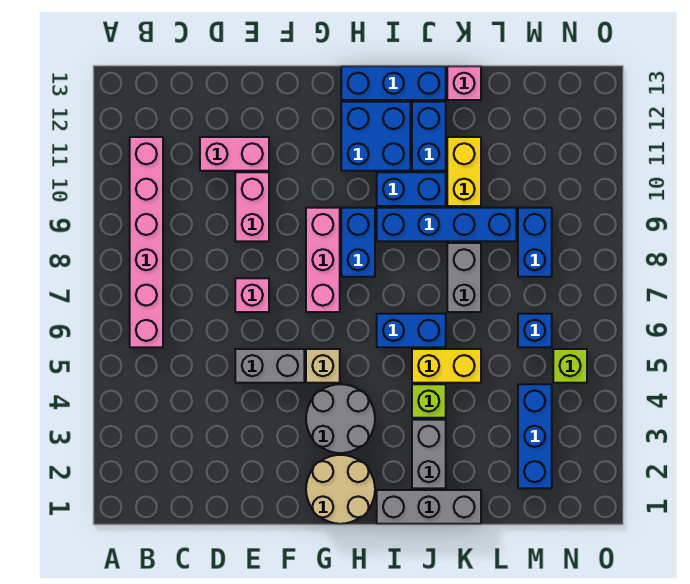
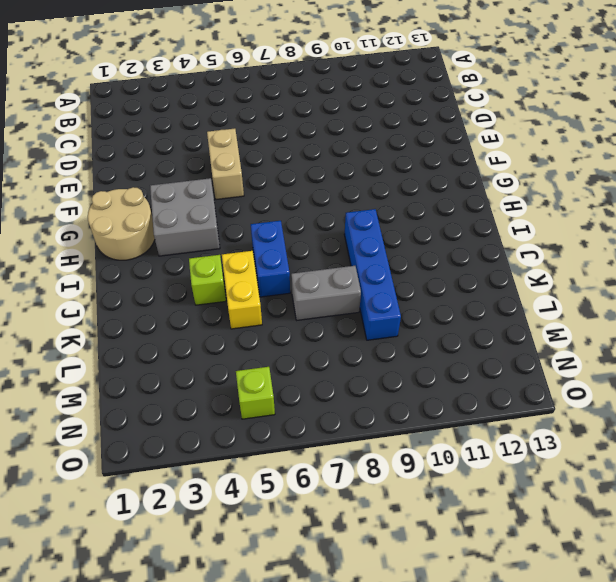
tan brick E5:F5 level 1 -> grey brick E5:F5 level 1
grey brick G3:H4 level 1 -> grey round brick G3:H4 level 1
none -> pink brick B6:B11 level 1
none -> pink brick D11:E11 level 1
none -> pink brick E7 level 1

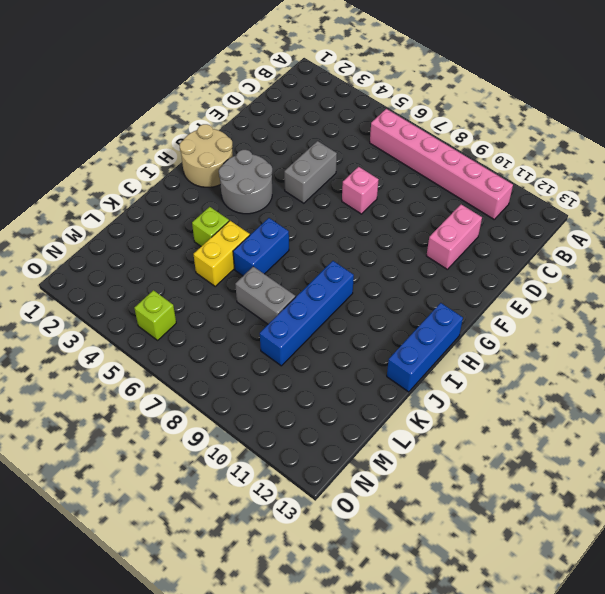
none -> pink brick E9:E10 level 1
none -> tan brick G5 level 1
none -> pink brick G7:G9 level 1

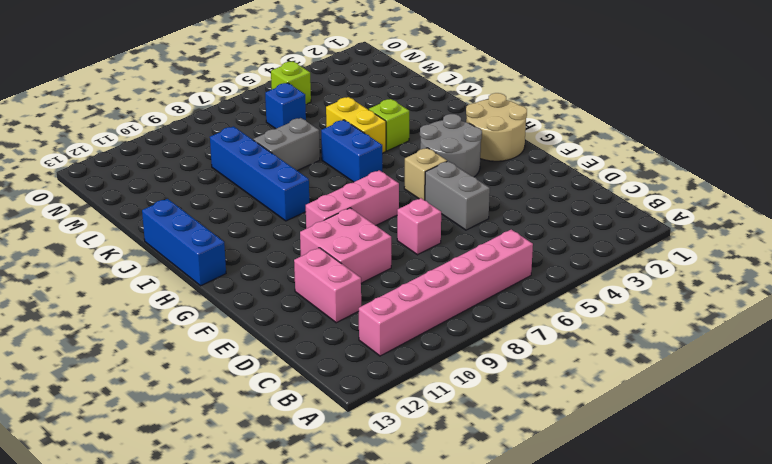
pink brick E9:F10 level 1 -> pink brick E9:E10 level 1
none -> blue brick H8:H9 level 1
none -> blue brick H11:I12 level 1
none -> grey brick I1:K1 level 1

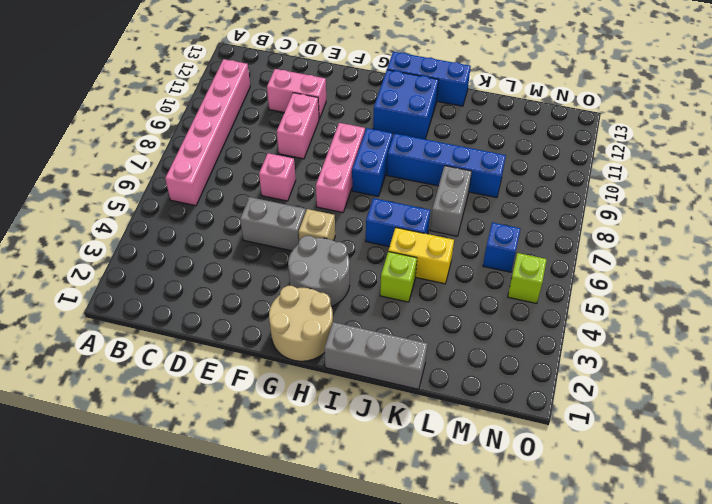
none -> blue brick I10:J10 level 1
none -> grey brick J2:J3 level 1
none -> blue brick J11:J12 level 1

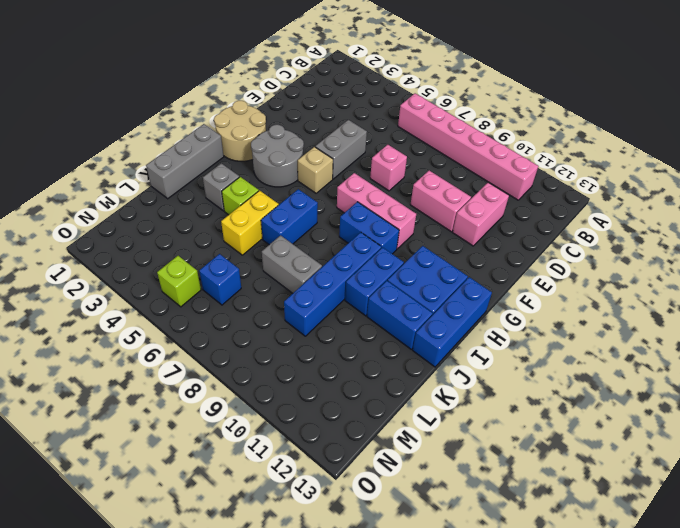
grey brick J3 level 1 -> grey brick J2:J3 level 1
none -> yellow brick K10:K11 level 1
none -> pink brick K13 level 1
none -> blue brick M2:M4 level 1

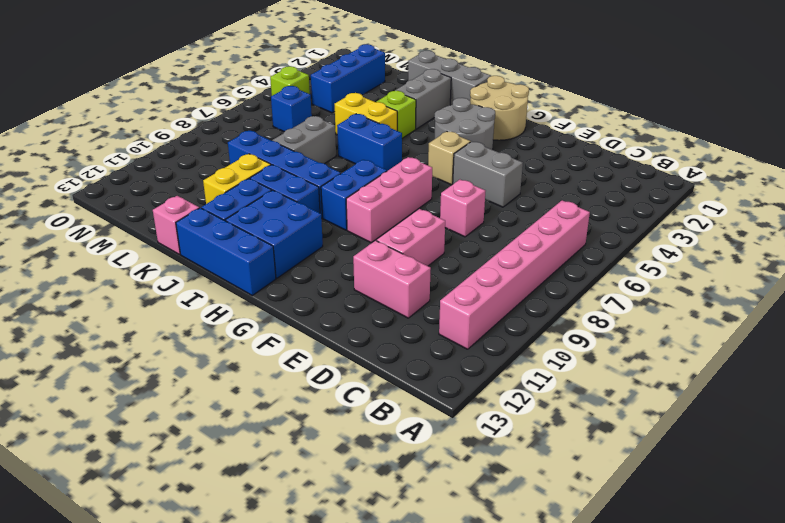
none -> blue brick M8:M9 level 1

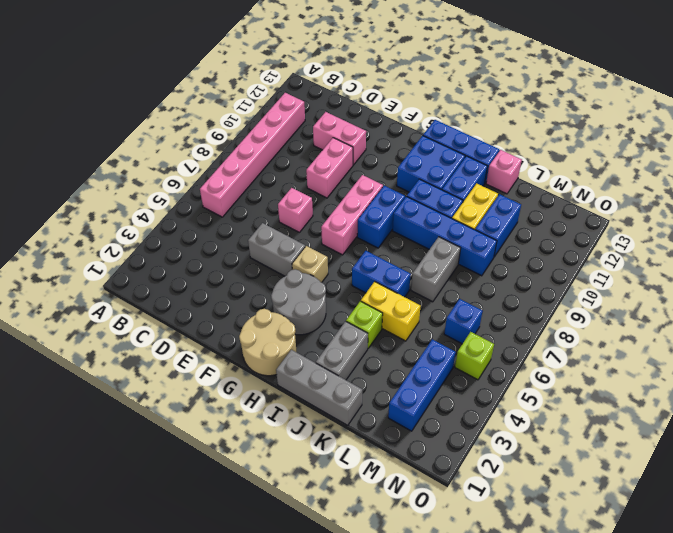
blue brick L10:L11 level 1 -> blue brick M8:M9 level 1

